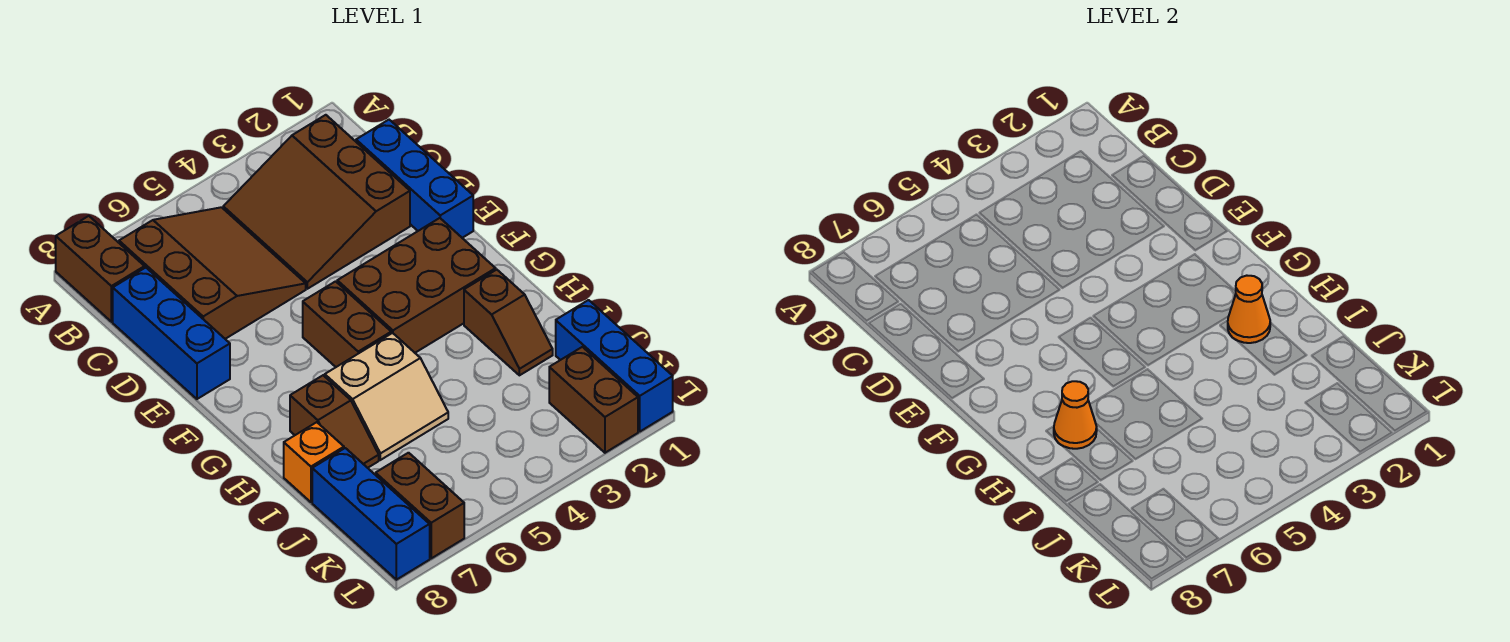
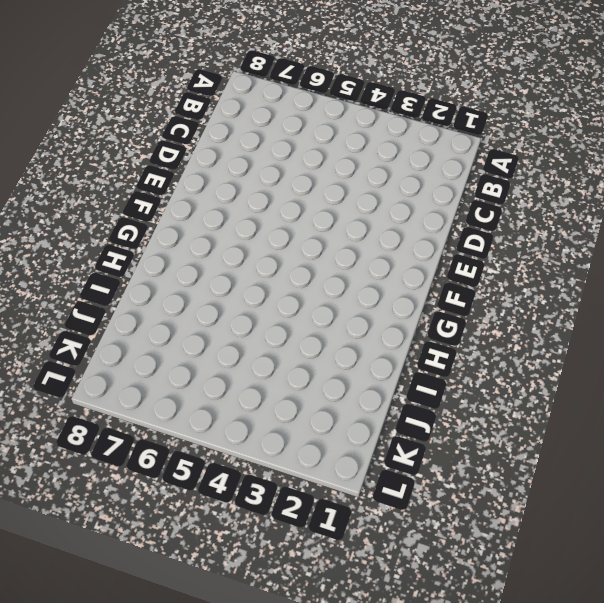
none -> brown brick A8:B8 level 1
none -> brown slope B2:D4 level 1 top 2
none -> brown slope B5:D7 level 1 top 7

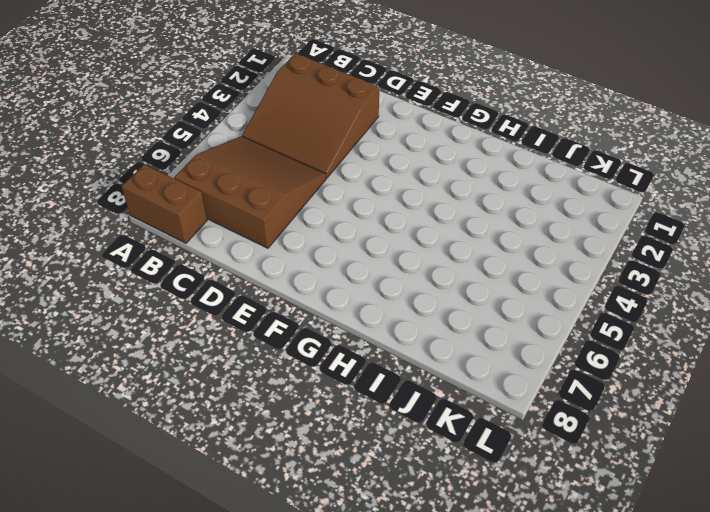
none -> blue brick C1:E1 level 1
none -> blue brick C8:E8 level 1
none -> brown brick F2:G4 level 1

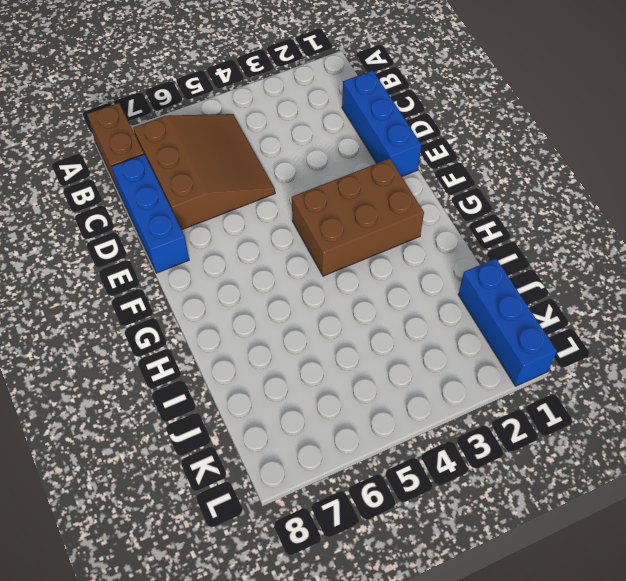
none -> brown slope B2:D4 level 1 top 2
none -> brown brick F5:G5 level 1
none -> brown slope H2:I2 level 1 top H

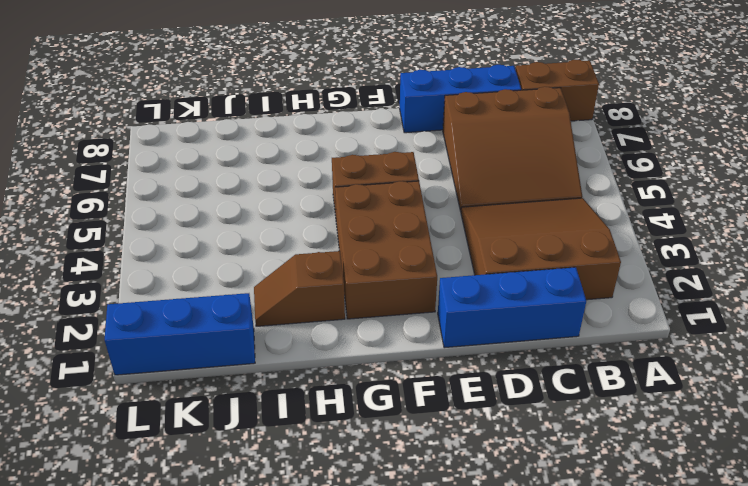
none -> tan slope H5:I6 level 1 top H
none -> brown slope H7:I7 level 1 top H
none -> orange brick I8 level 1

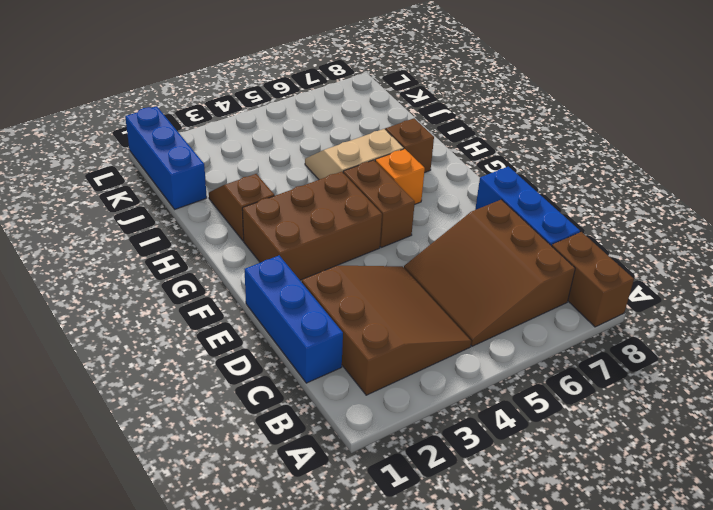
orange brick G6 level 1 -> orange brick I8 level 1
none -> blue brick J8:L8 level 1
none -> brown brick K2:L2 level 1
none -> brown brick K7:L7 level 1

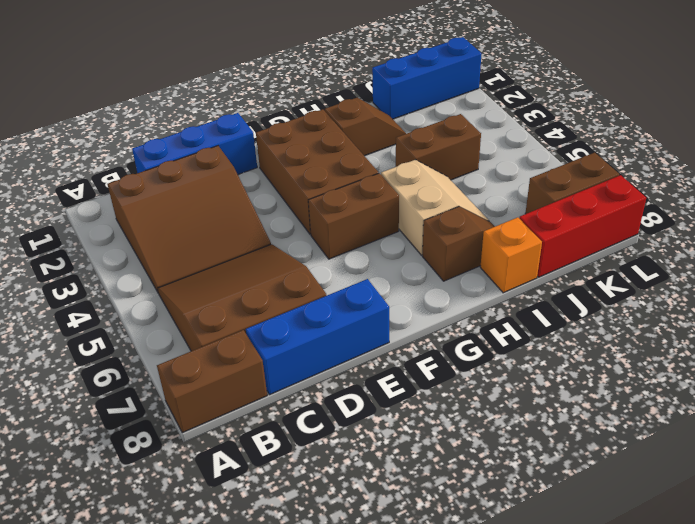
brown brick I4:J4 level 1 -> brown brick K2:L2 level 1
red brick J8:L8 level 1 -> blue brick J8:L8 level 1
none -> orange cone H2 level 2
none -> orange cone H7 level 2

